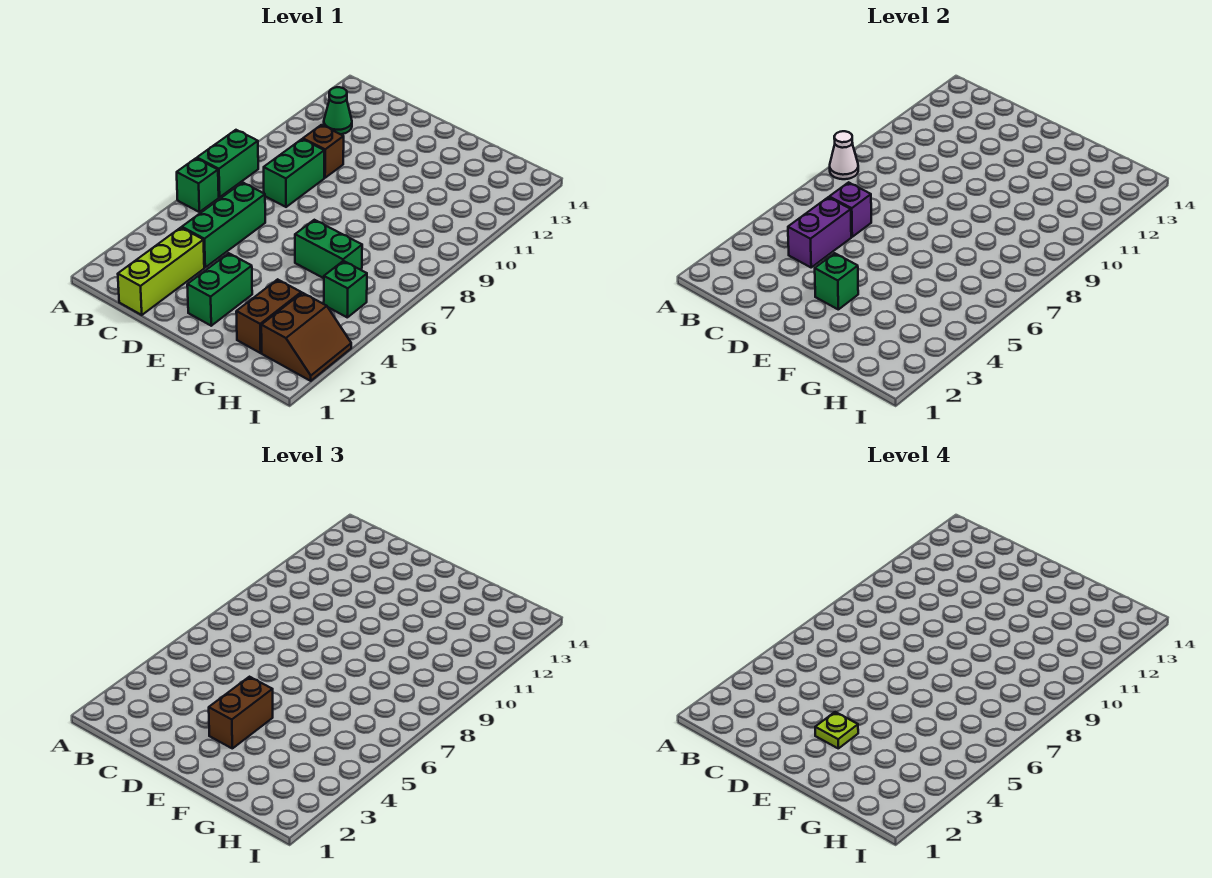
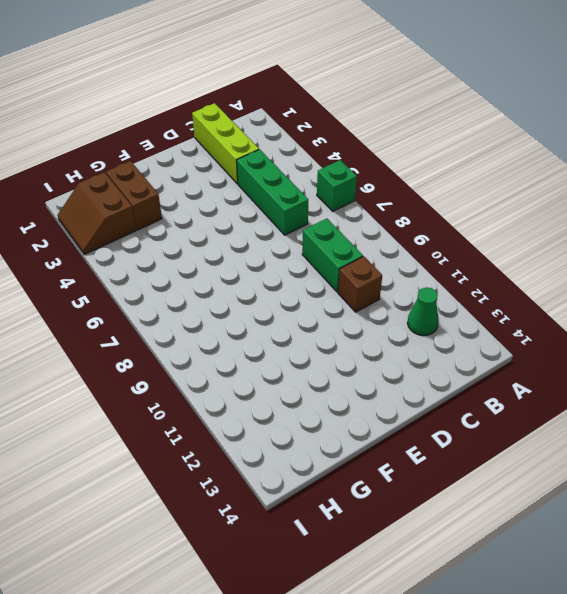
none -> green brick A7:A8 level 1
none -> green brick E2:E3 level 1
none -> green brick F6:G6 level 1

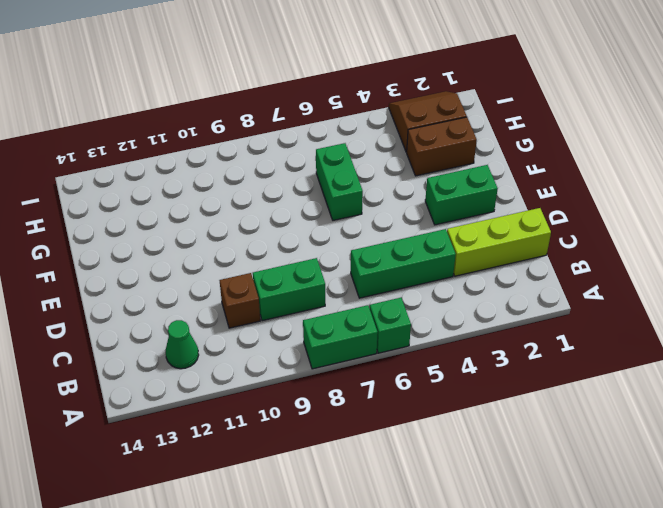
none -> green brick H5 level 1
none -> white cone A8 level 2
none -> purple brick C4:C5 level 2

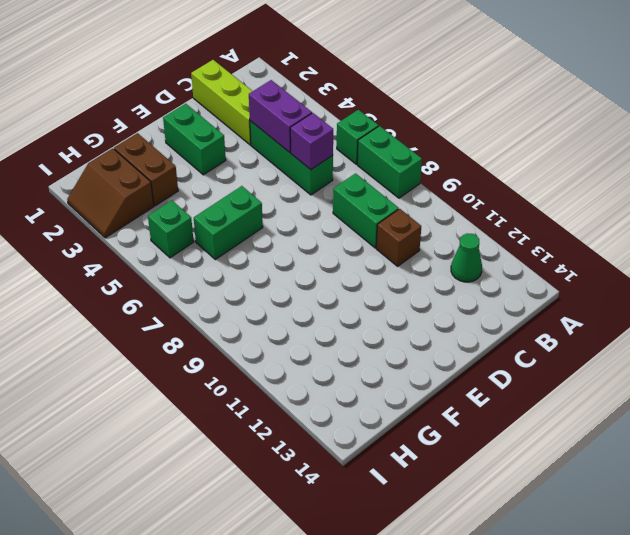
none -> white cone A8 level 2
none -> green brick E3 level 2
none -> brown brick E3:E4 level 3

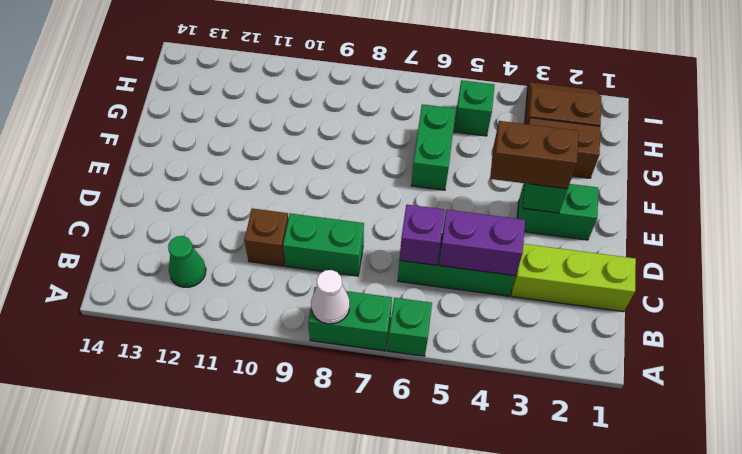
none -> lime plate E3 level 4

